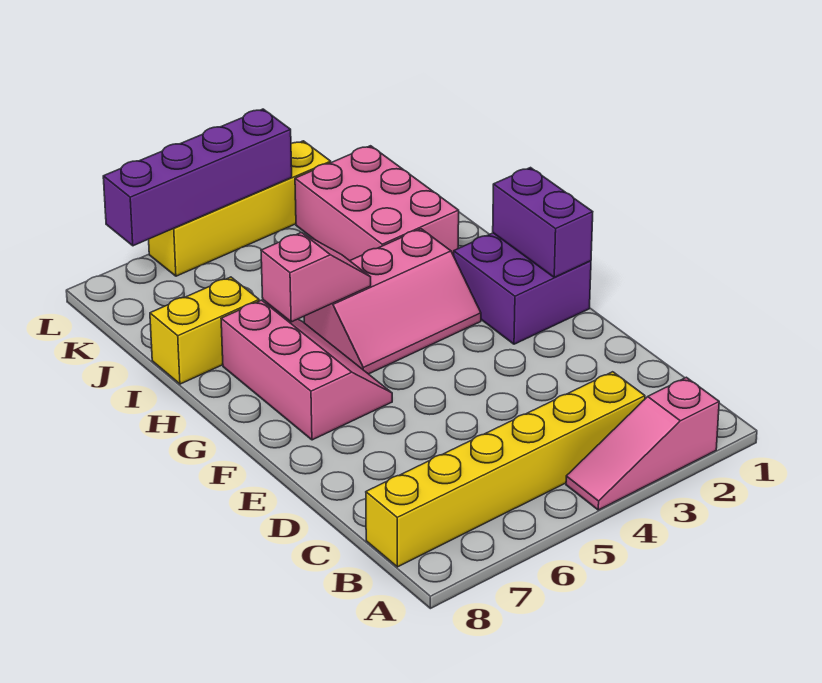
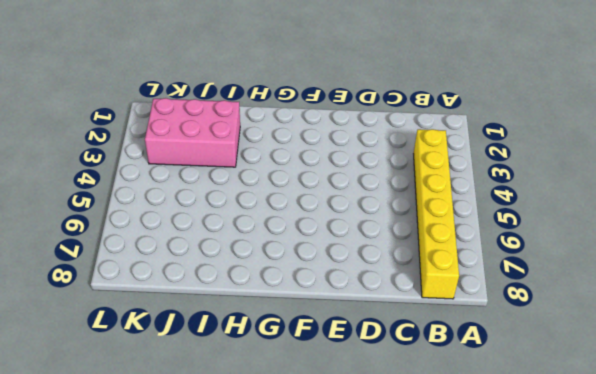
none -> pink slope A2:A4 level 1 top 2
none -> purple brick F1:G2 level 1

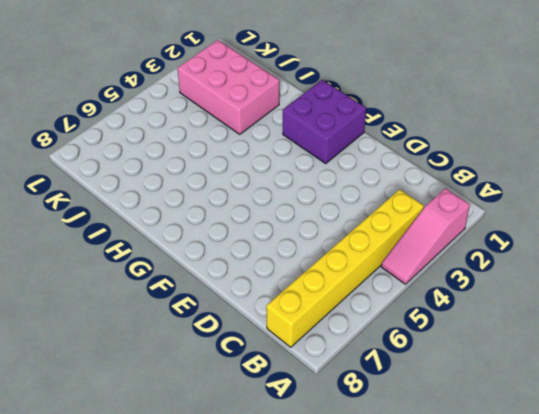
none -> pink slope F6:H7 level 1 top 7
none -> pink slope G3:H5 level 1 top H

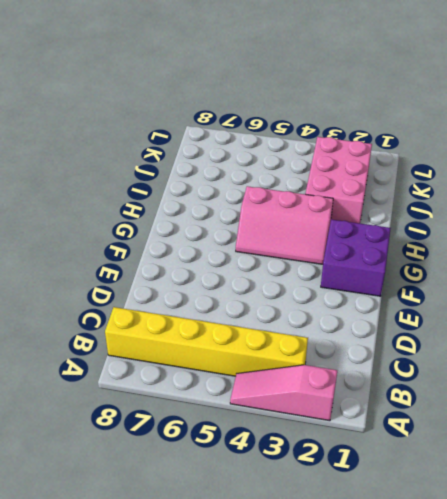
none -> pink slope F6:H7 level 1 top 7
none -> yellow brick I7:I8 level 1

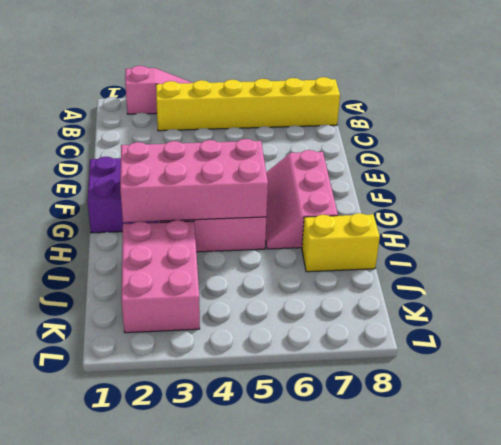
pink brick G2:H5 level 2 -> pink slope H5:H6 level 2 top 6
none -> yellow brick L3:L6 level 1
none -> purple brick F1:G1 level 2

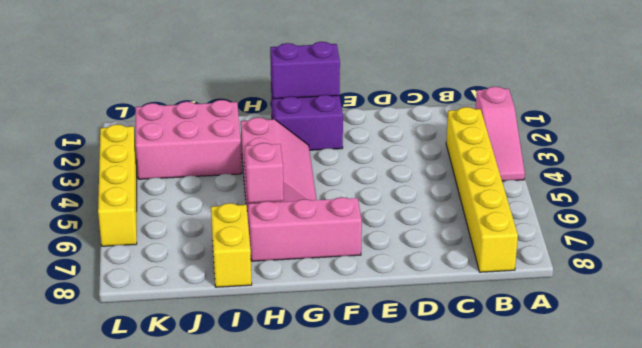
none -> purple brick L4:L7 level 2

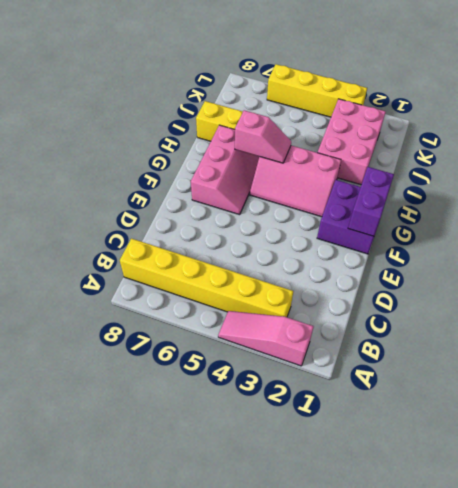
none -> purple brick L4:L7 level 2

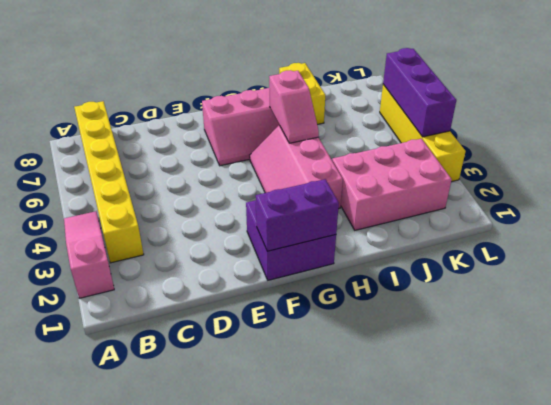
purple brick L4:L6 level 2 -> purple brick L4:L7 level 2

